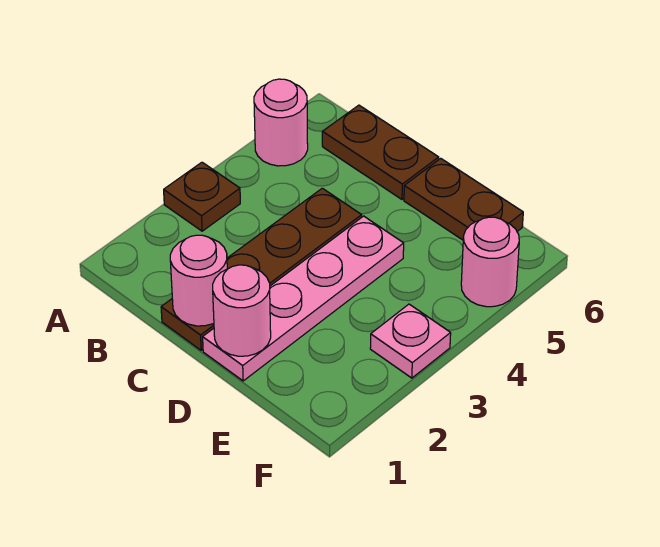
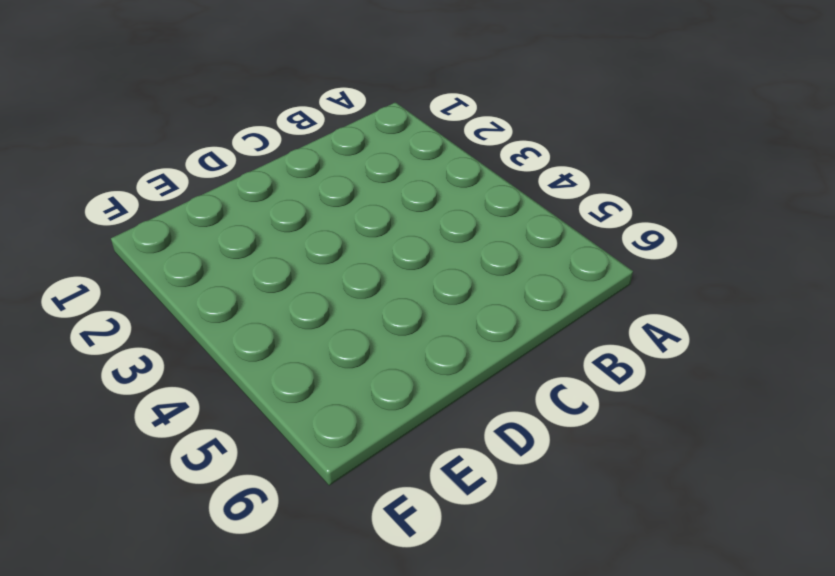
none -> brown plate A3 level 1
none -> pink round brick A5 level 1

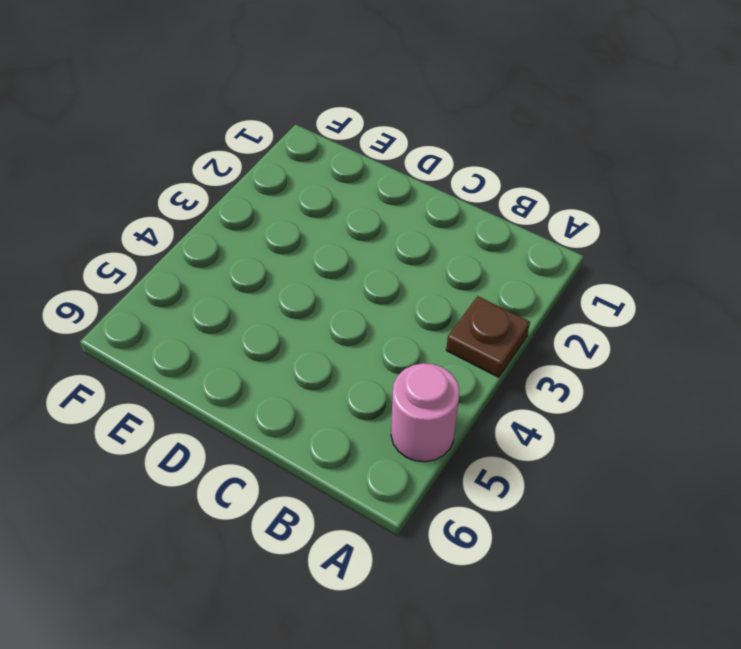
none -> brown plate B6:C6 level 1
none -> brown plate C1:C4 level 1

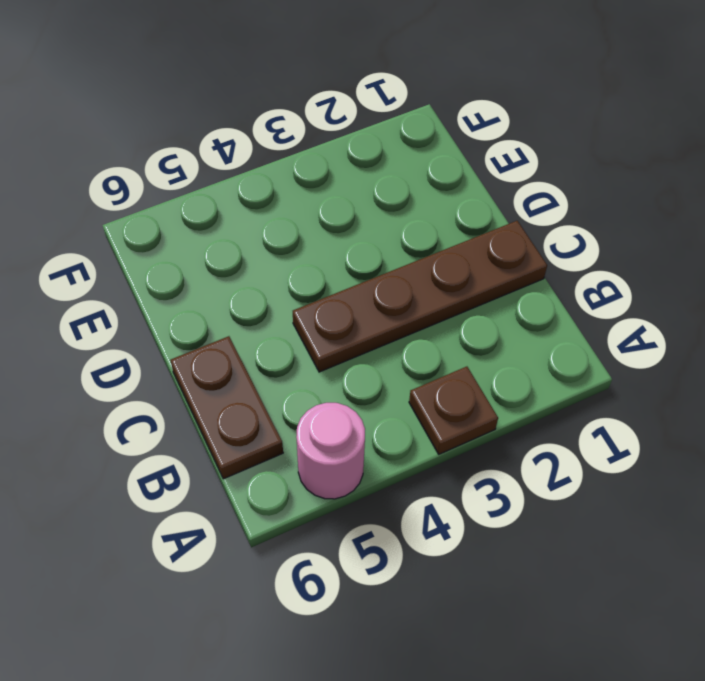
none -> pink plate D1:D4 level 1
none -> brown plate D6:E6 level 1

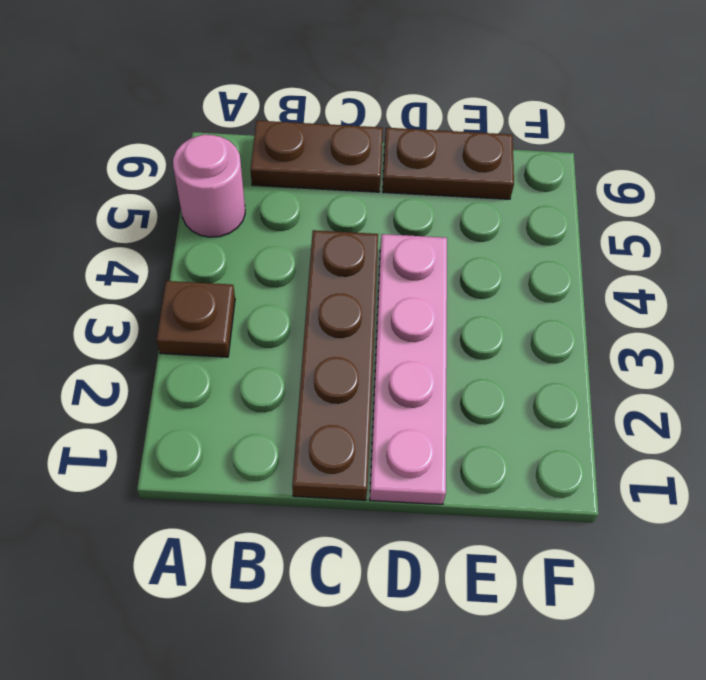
none -> pink plate F3 level 1
none -> pink round brick F5 level 1

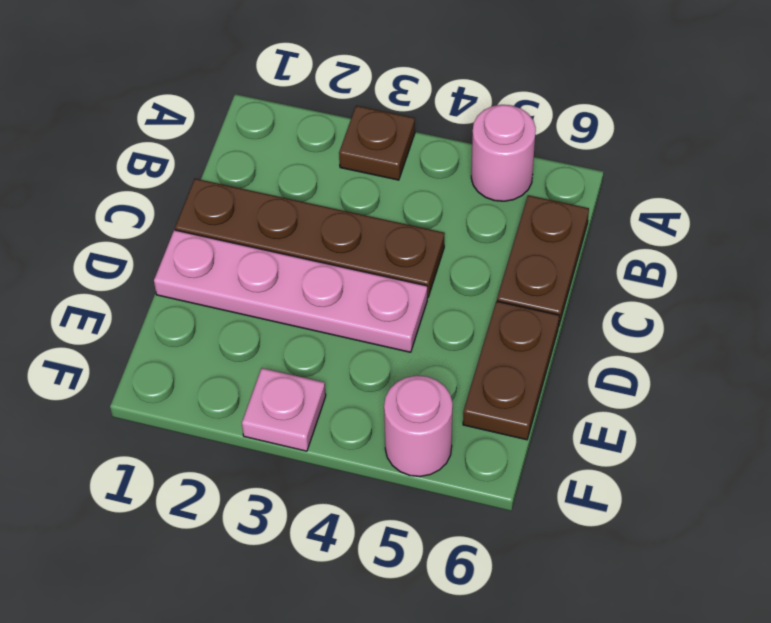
none -> pink round brick C1 level 2
none -> pink round brick D1 level 2

